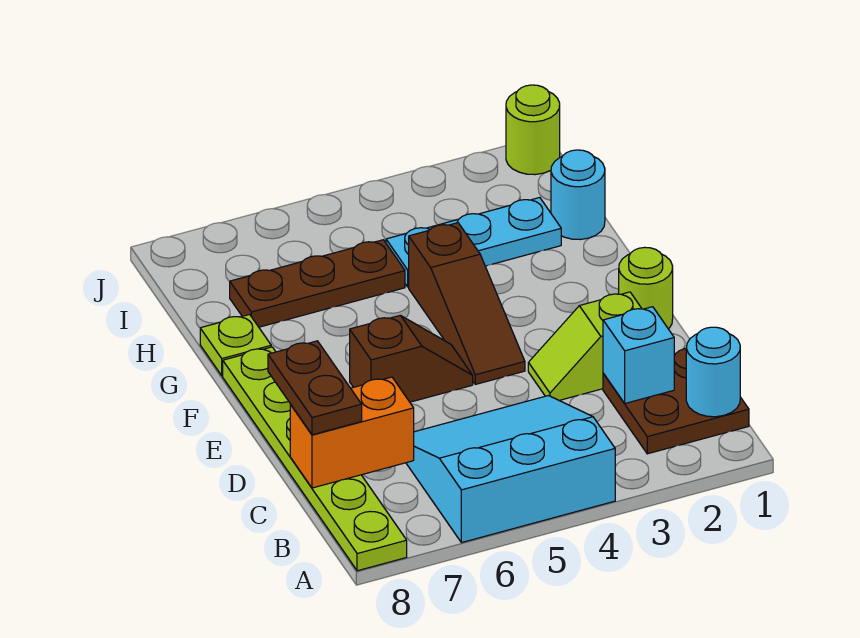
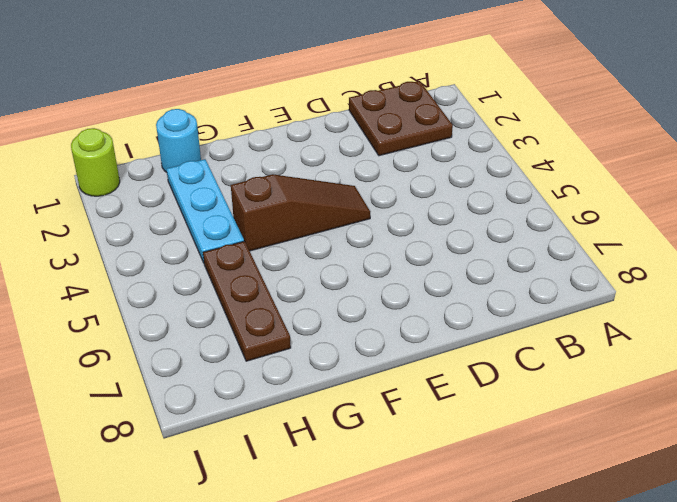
none -> cyan slope A4:C6 level 1 top A
none -> lime plate A8:F8 level 1
none -> lime slope D2:D3 level 1 top 2

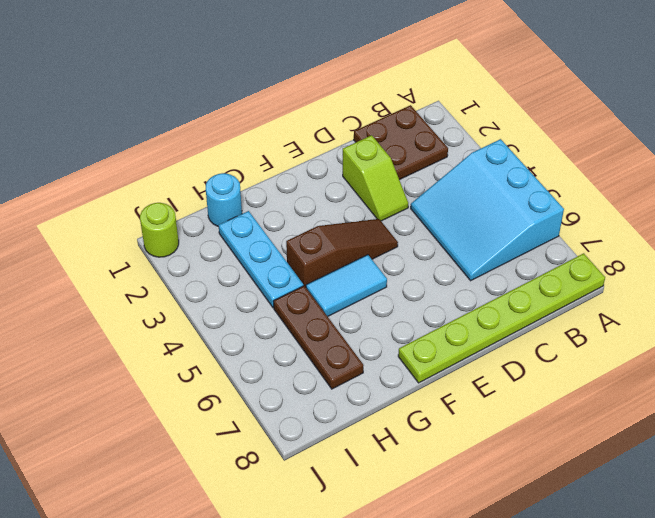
cyan tile F5:G5 level 1 -> none
none -> lime round brick E1 level 1
none -> brown slope E5:E6 level 1 top 6
none -> lime plate G8 level 1

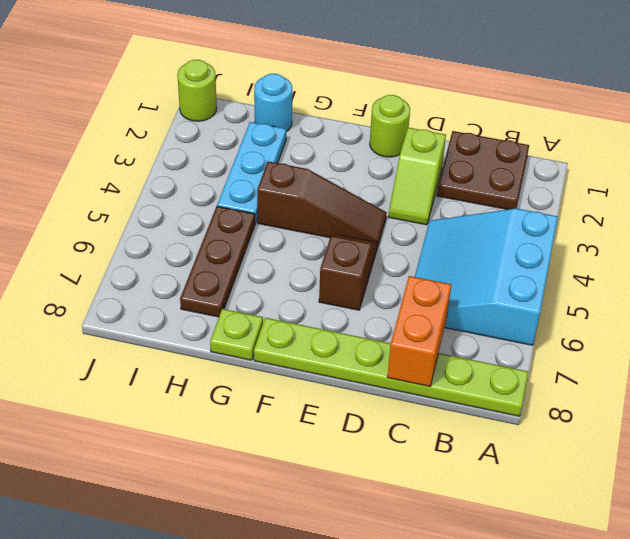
none -> cyan round brick B1 level 2
none -> cyan brick C2 level 2
none -> brown plate C8:D8 level 3

